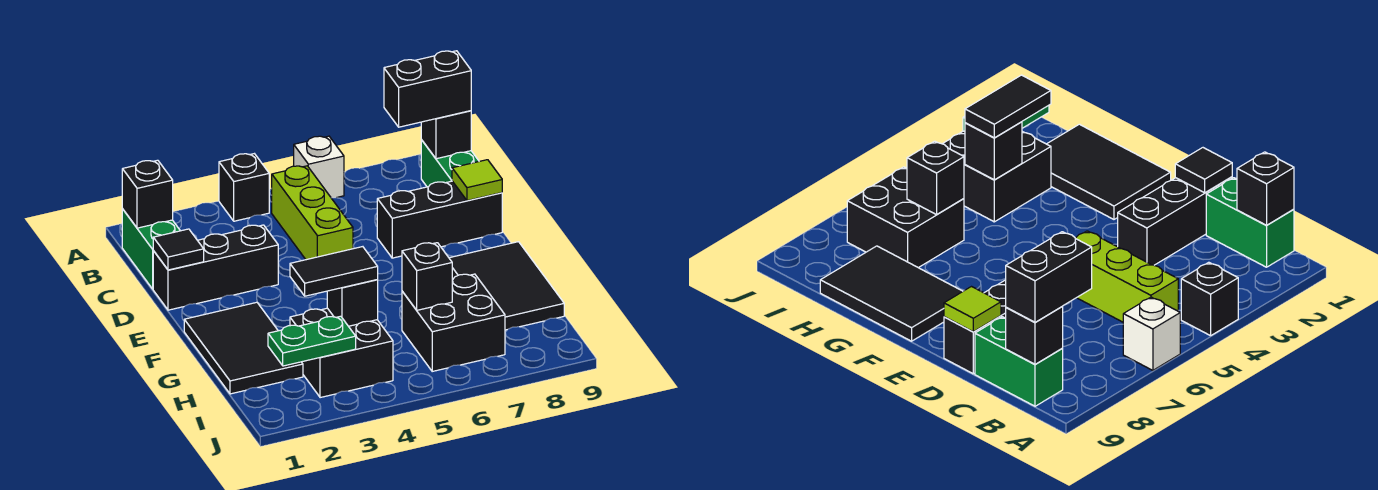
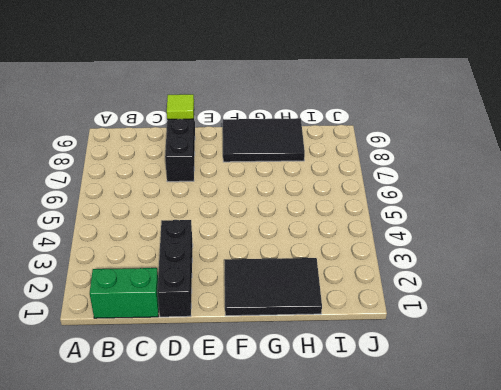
none -> black brick A4 level 1
none -> white brick A6 level 1
none -> lime brick B5:D5 level 1

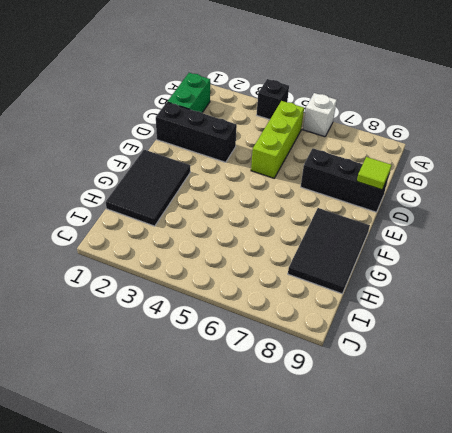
none -> green brick B9:C9 level 1
none -> black brick H3:I4 level 1
none -> black brick H6:I7 level 1

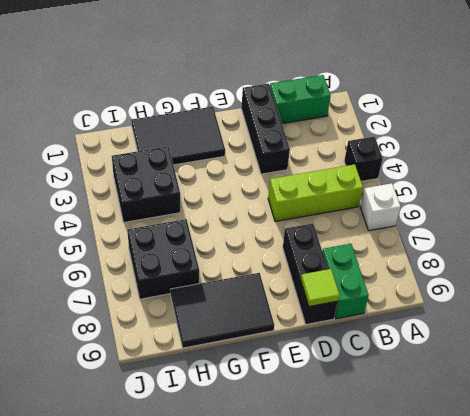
green brick C8:C9 level 1 -> green brick B9:C9 level 1
none -> black brick B1 level 2
none -> black brick B9 level 2
none -> black tile D1 level 2

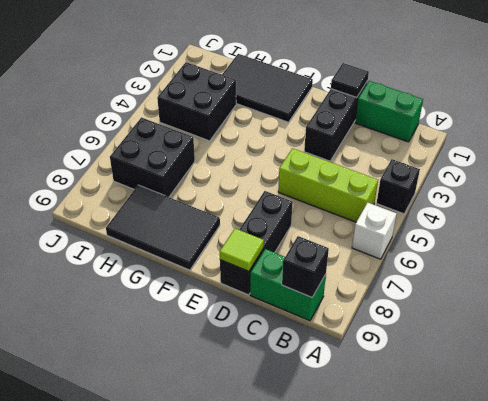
none -> black brick B1 level 2
none -> black brick H4 level 2
none -> black brick H6 level 2

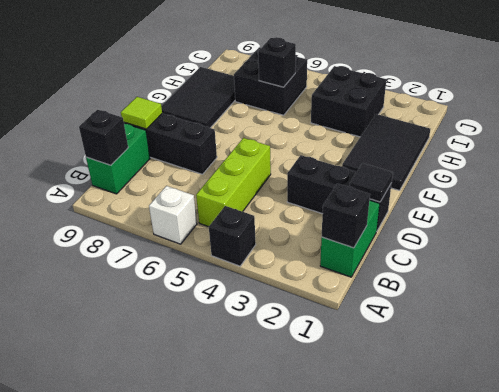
none -> black brick H4 level 2
none -> green plate I2:I3 level 2
none -> black brick B8:B9 level 3

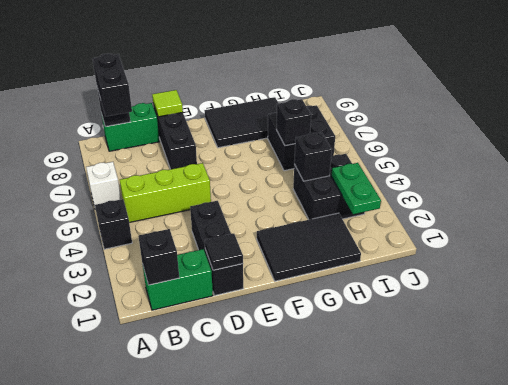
none -> black tile H3:H4 level 3

